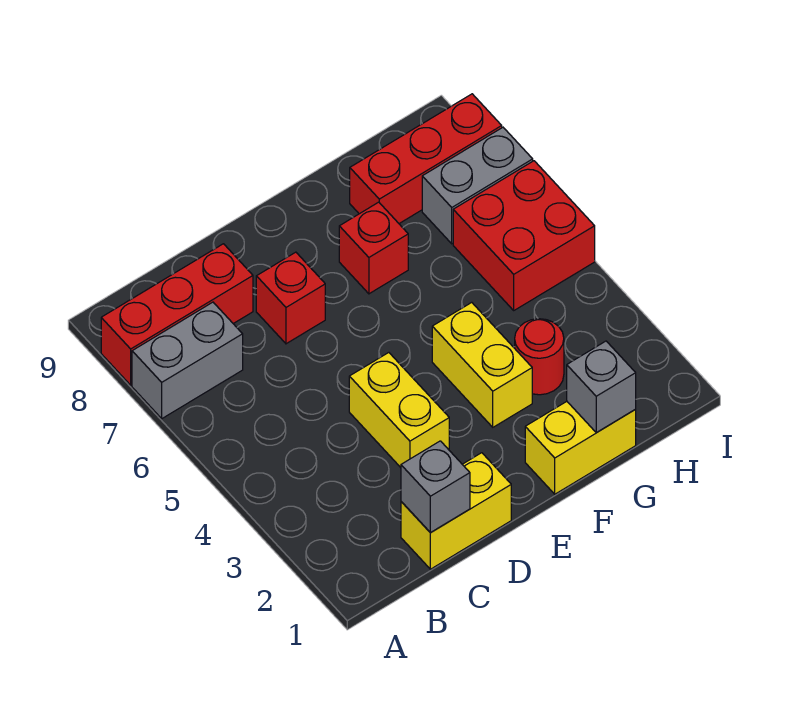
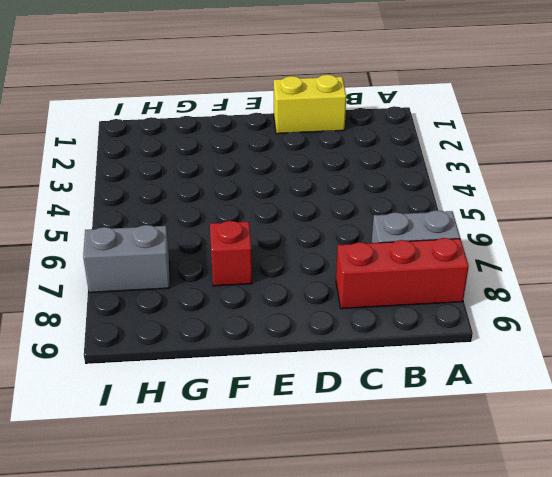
none -> yellow brick D3:D4 level 1
none -> red brick D7 level 1
none -> yellow brick F1:G1 level 1

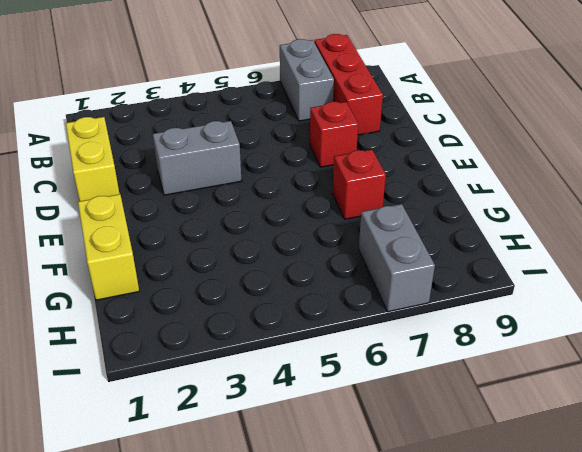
grey brick D3:D4 level 1 -> yellow brick D3:D4 level 1
none -> yellow brick F3:F4 level 1
none -> red round brick G3 level 1
none -> red brick G8:I8 level 1

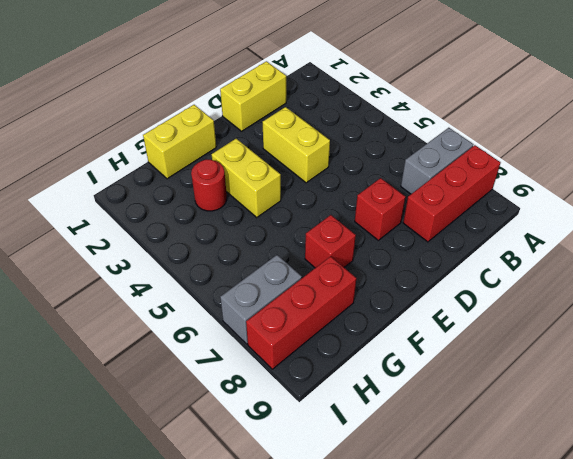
none -> red brick H5:I6 level 1
none -> grey brick C1 level 2
none -> grey brick G1 level 2

